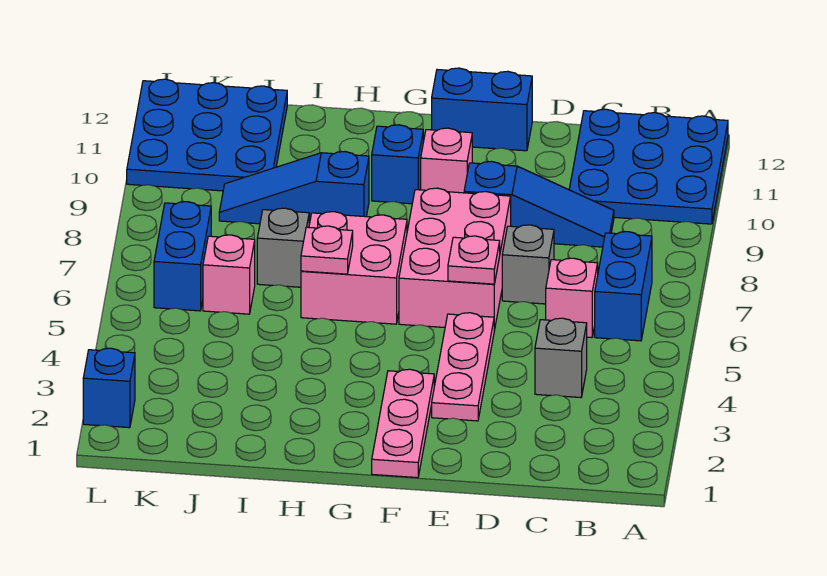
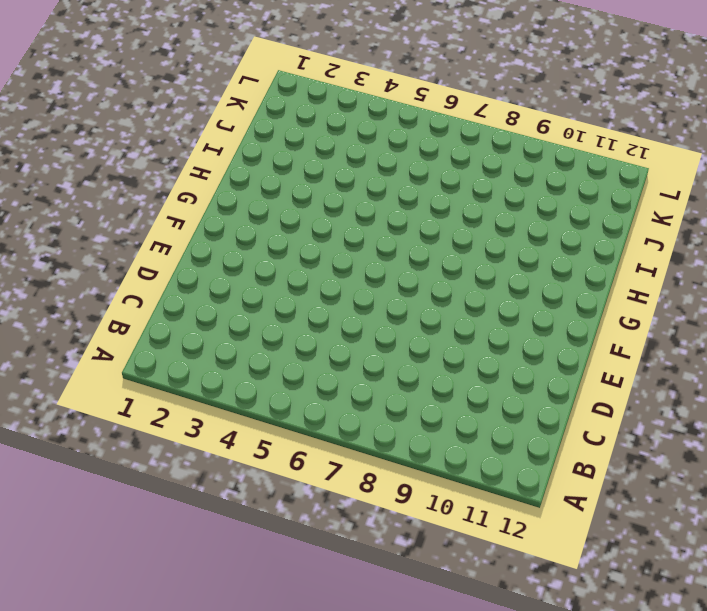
none -> blue plate A10:C12 level 1
none -> blue brick B6:B7 level 1
none -> grey brick C4 level 1

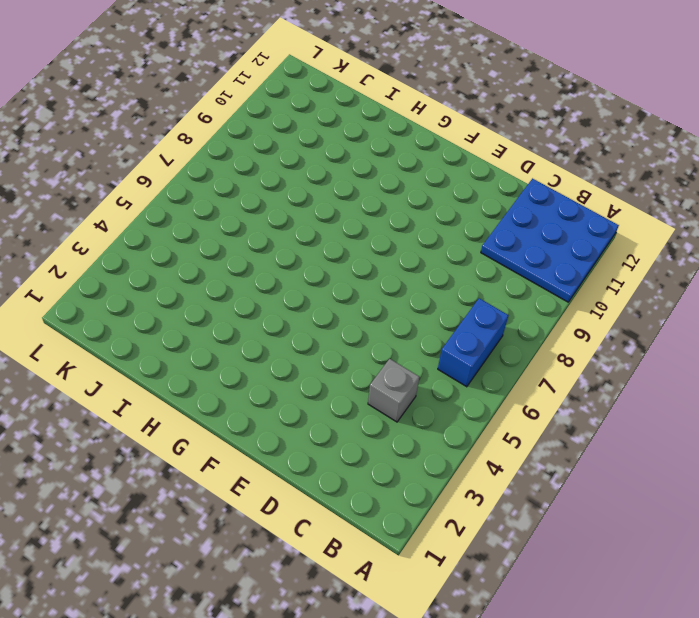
none -> pink brick C6 level 1
none -> blue slope C9:E9 level 1 top E
none -> grey brick D7 level 1

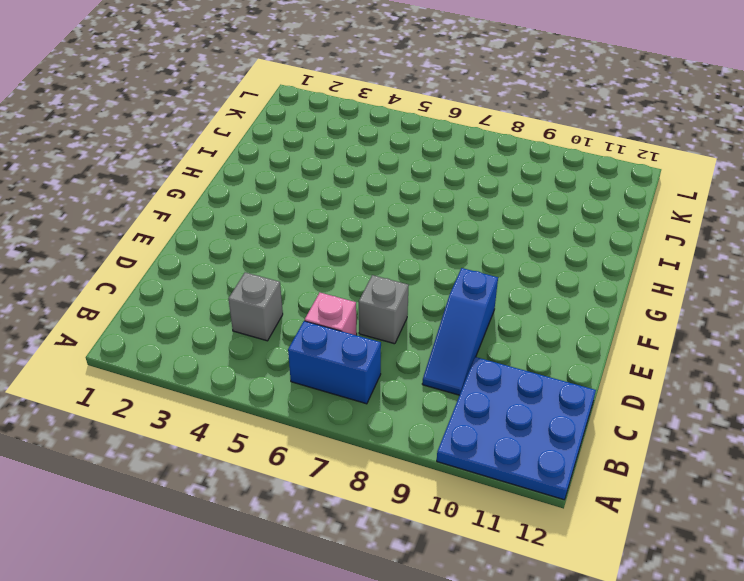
none -> pink plate E3:E5 level 1
none -> pink brick E6:F8 level 1
none -> blue brick E12:F12 level 1

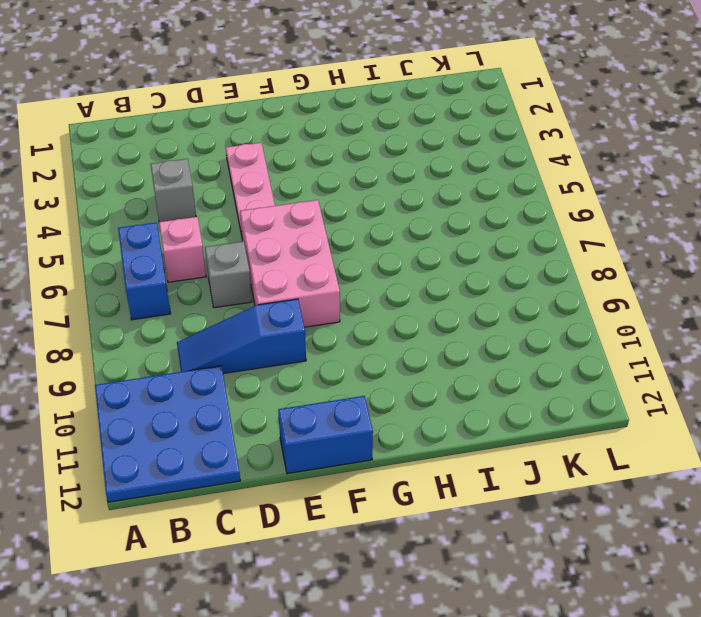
none -> pink plate F1:F3 level 1
none -> pink brick F10 level 1
none -> pink brick G6:H7 level 1

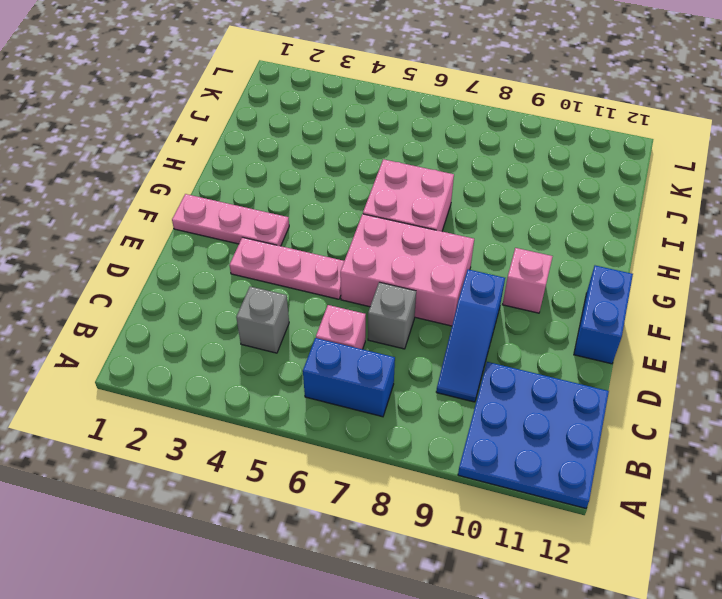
none -> blue brick G10 level 1
none -> blue slope H9:J9 level 1 top H
none -> grey brick I7 level 1

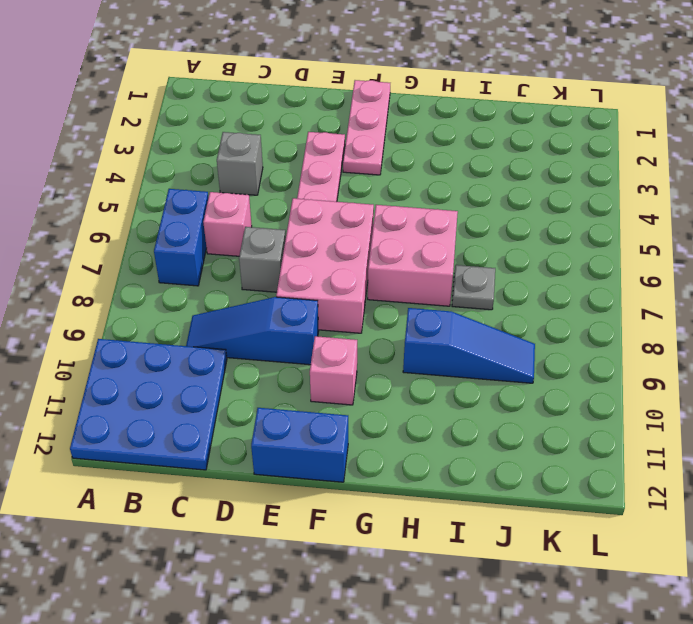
grey plate I7 level 1 -> grey brick I7 level 1
none -> blue brick G10 level 1
none -> pink brick J6 level 1
none -> blue plate J10:L12 level 1

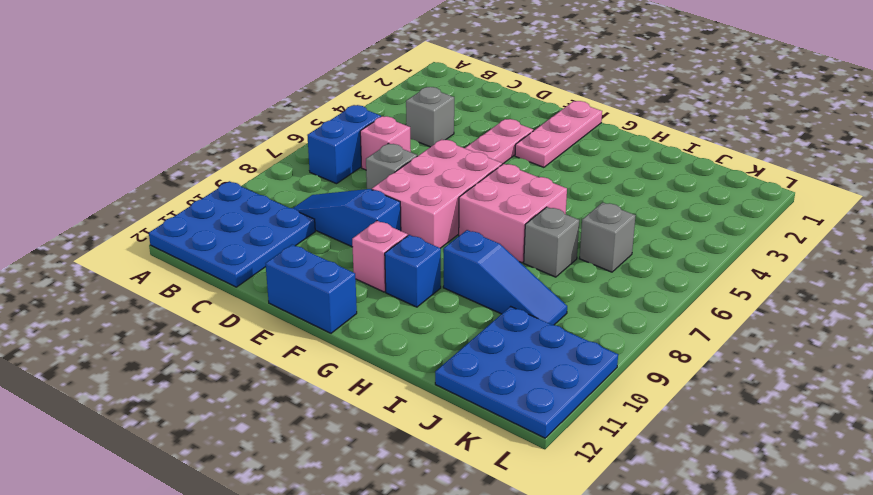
grey brick J6 level 1 -> pink brick J6 level 1
none -> blue brick K6:K7 level 1
none -> blue brick L2 level 1
none -> pink plate E6 level 2

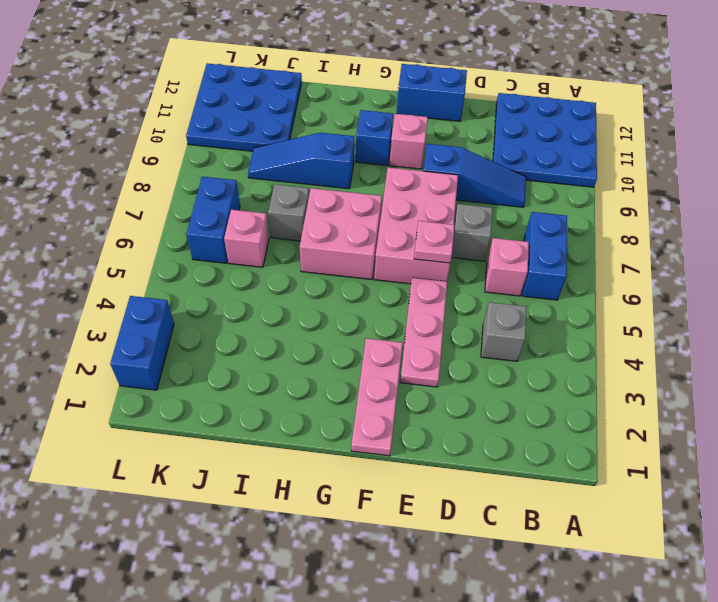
blue brick L2:L3 level 1 -> blue brick L2 level 1
none -> pink plate H6 level 2

